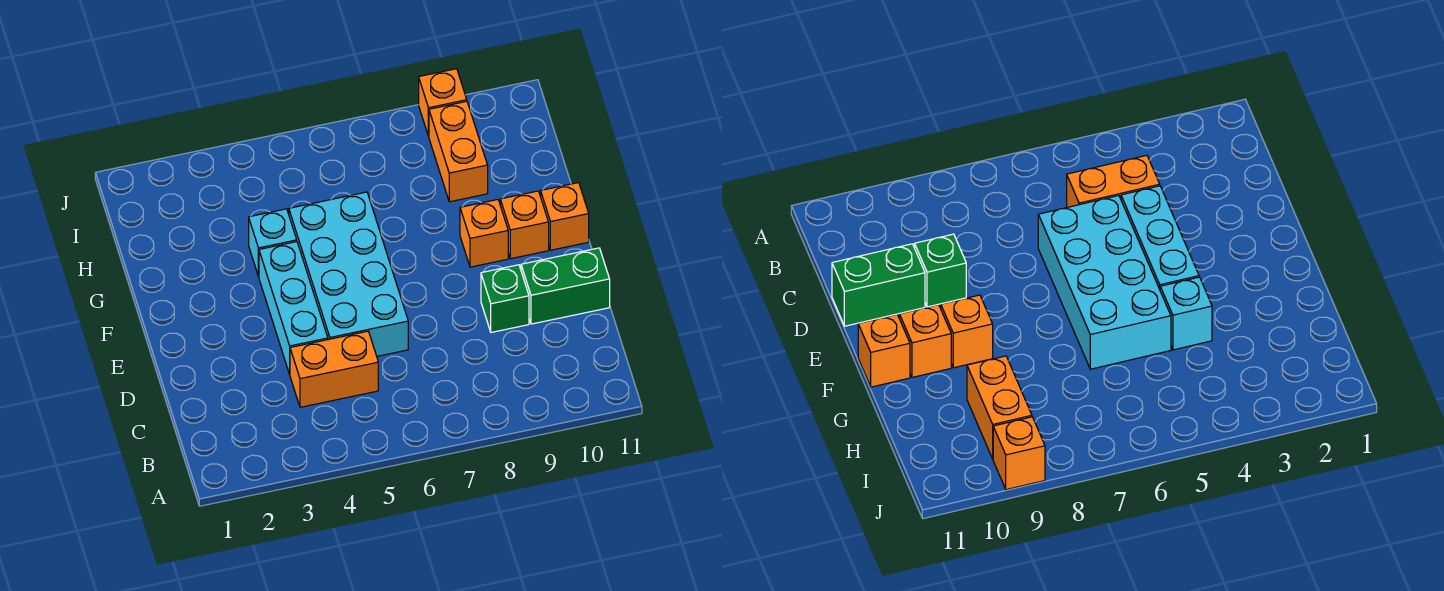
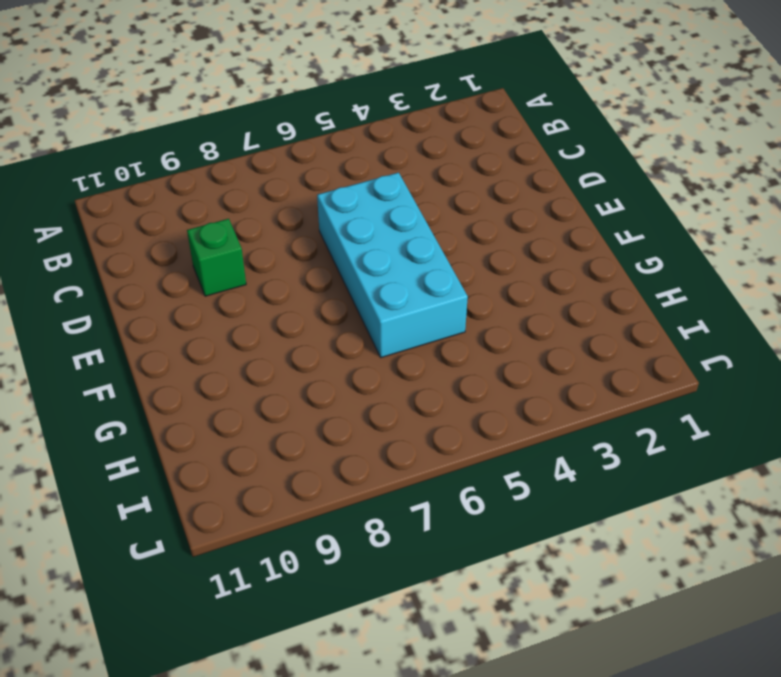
none -> orange brick C4:C5 level 1
none -> cyan brick D4:F4 level 1

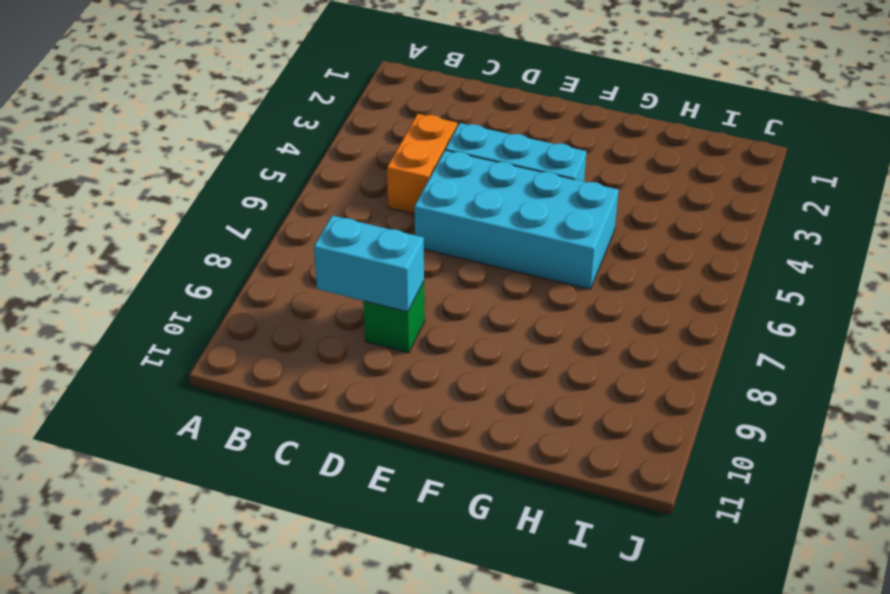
cyan brick C9:D9 level 2 -> none
none -> green brick D10:D11 level 1
none -> orange brick F9 level 1

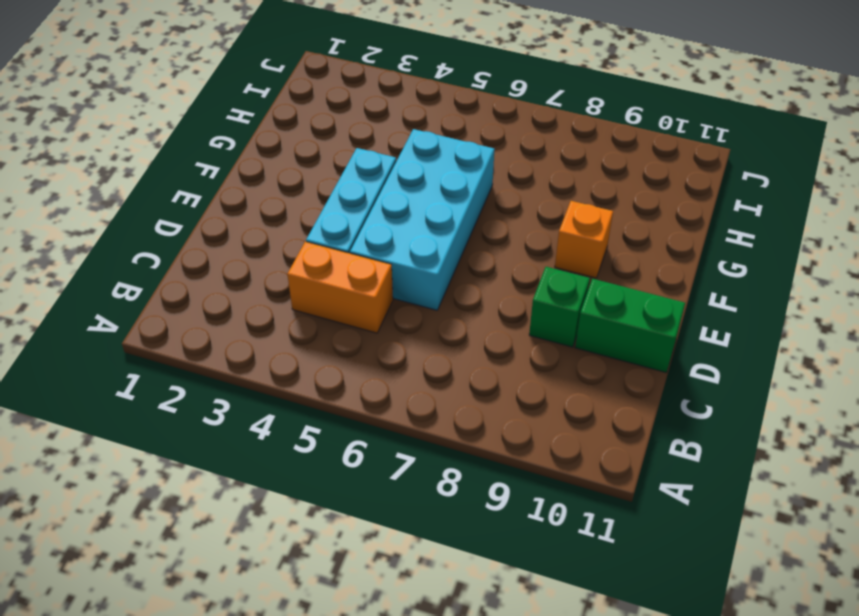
none -> orange brick F10 level 1
none -> orange brick F11 level 1

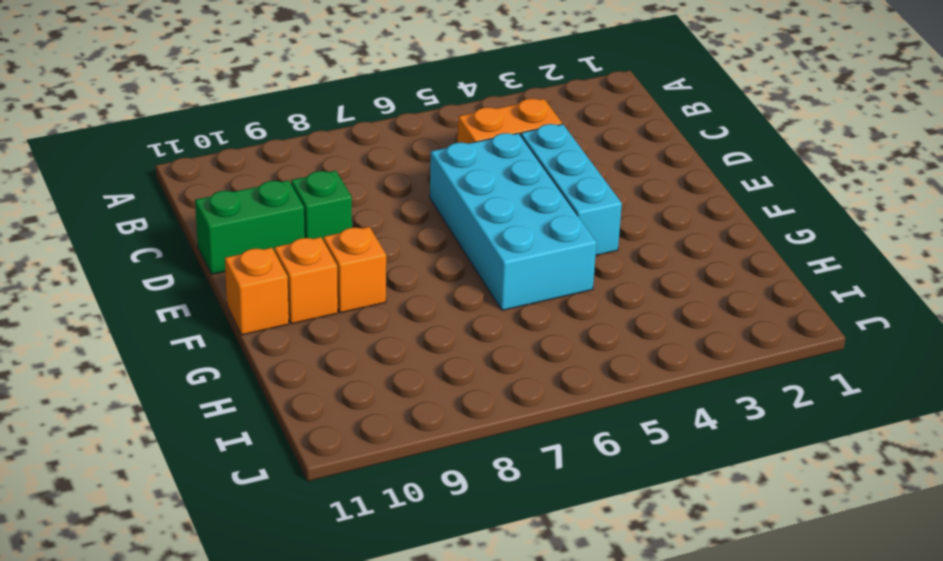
none -> cyan brick G4 level 1
none -> orange brick H9:I9 level 1

